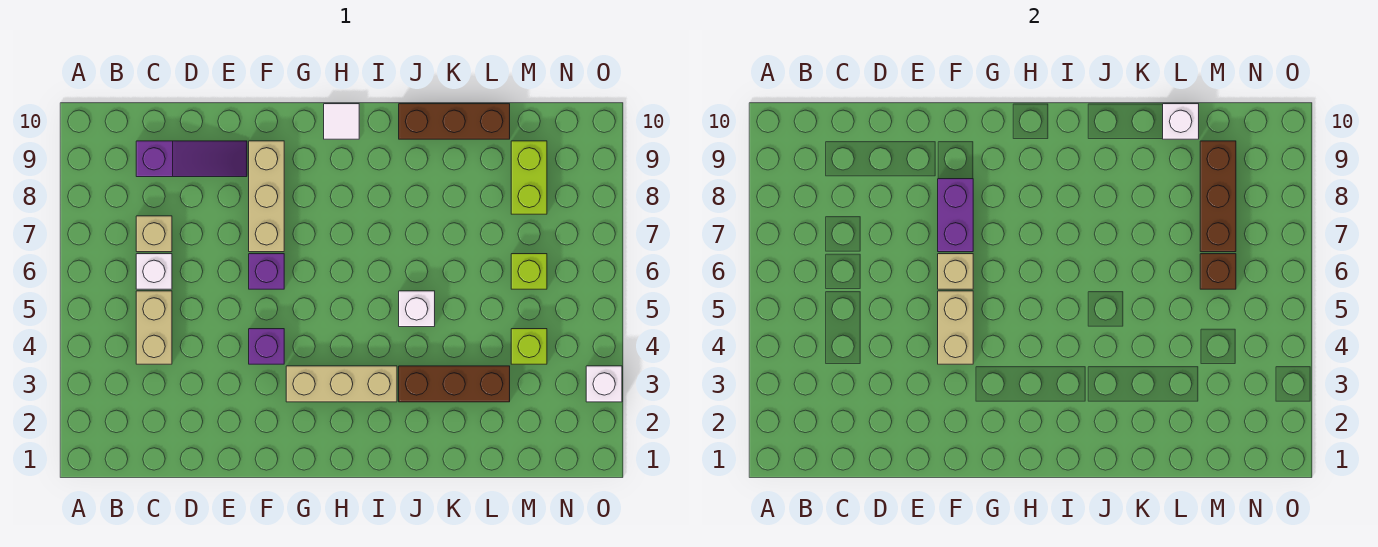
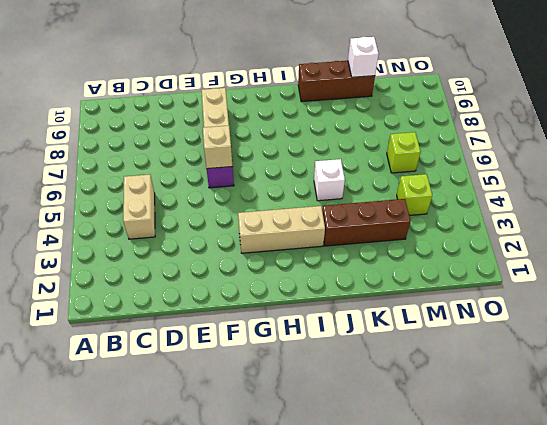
none -> white brick C6 level 1
none -> tan brick C7 level 1
none -> purple slope C9:E9 level 1 top C

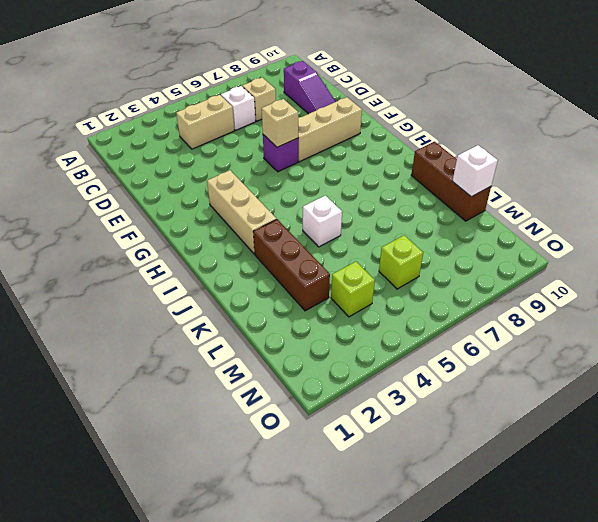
none -> purple brick F4 level 1
none -> white tile H10 level 1
none -> lime brick M8:M9 level 1

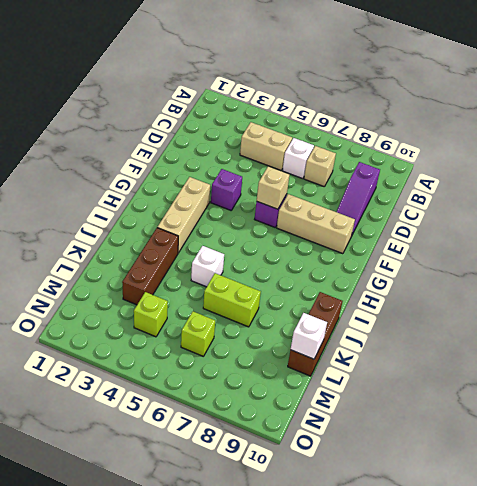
lime brick K6:K7 level 1 -> lime brick M8:M9 level 1
none -> white tile H10 level 1
none -> white brick O3 level 1
none -> tan brick F4:F5 level 2

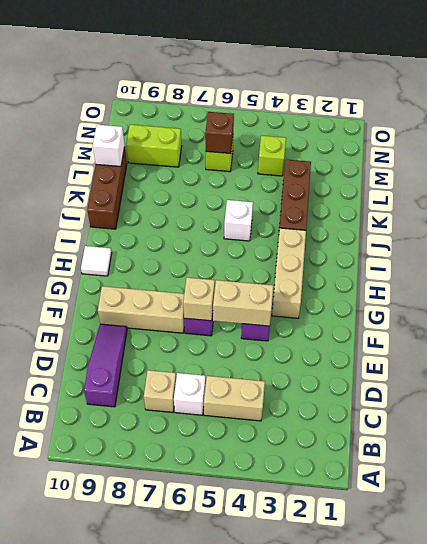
none -> white brick O3 level 1
none -> purple brick F7:F8 level 2
none -> brown brick M7:M9 level 2

